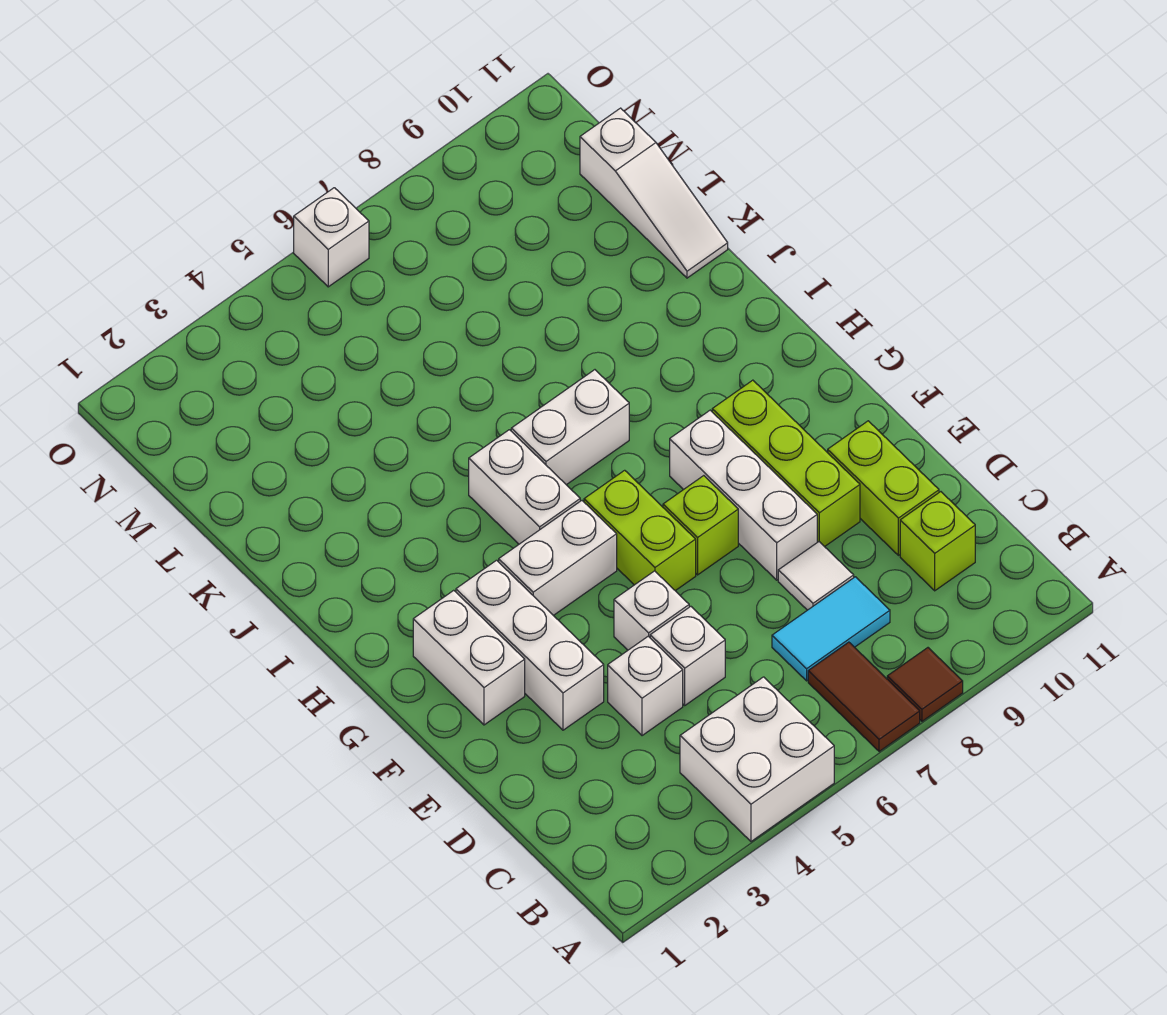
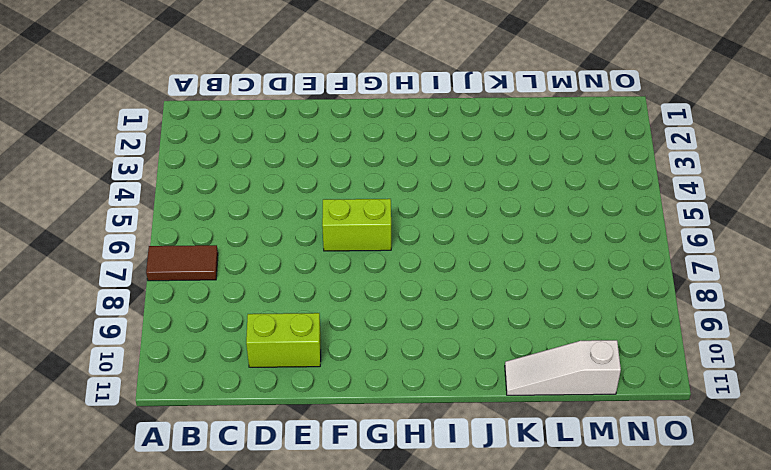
none -> white brick A4:B5 level 1
none -> brown tile A8 level 1
none -> cyan tile C7:C8 level 1

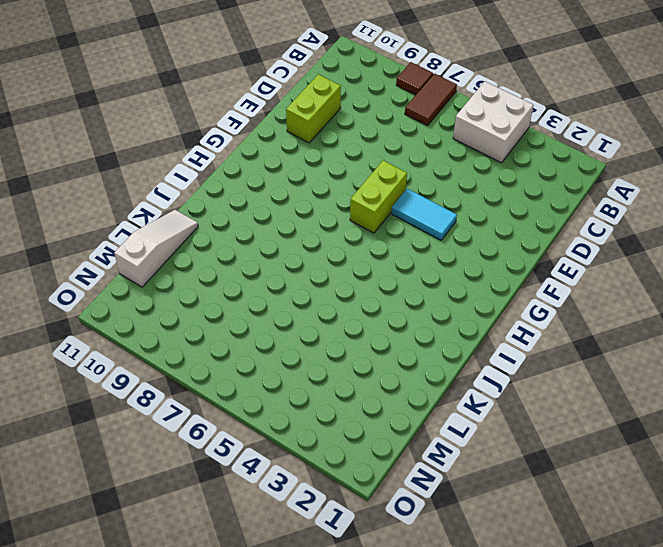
cyan tile F4:F5 level 1 -> cyan tile C7:C8 level 1
none -> lime brick C10 level 1
none -> white brick D4 level 1
none -> white brick D5 level 1

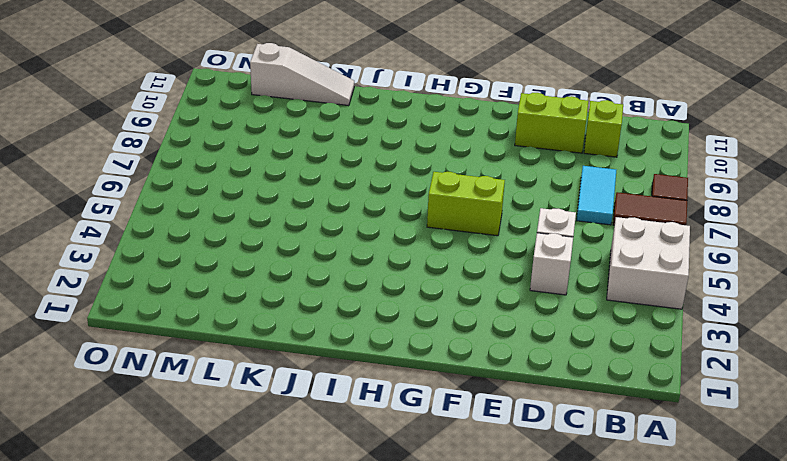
none -> white tile D8 level 1
none -> white brick E3:G3 level 1
none -> white brick E5 level 1

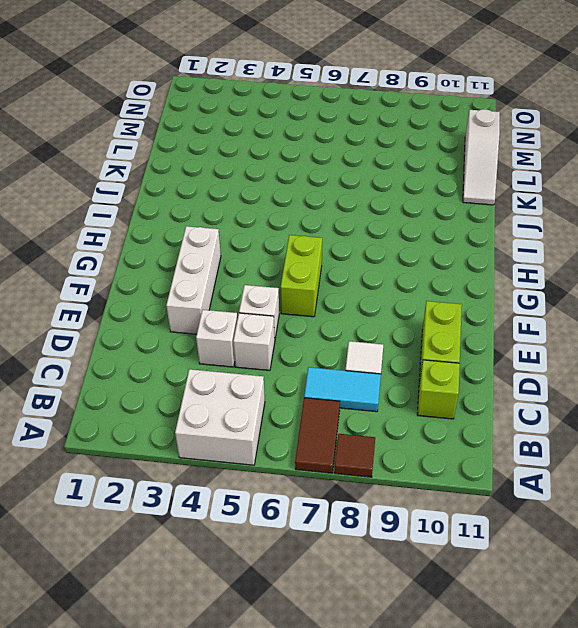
none -> white brick E8:G8 level 1
none -> lime brick E9:G9 level 1
none -> white brick F2:G2 level 1

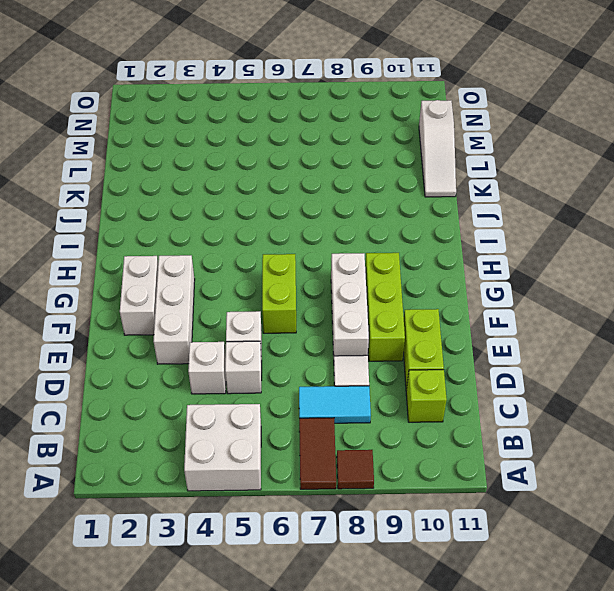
none -> lime brick F7 level 1
none -> white brick G4:G5 level 1
none -> white brick H5:I5 level 1

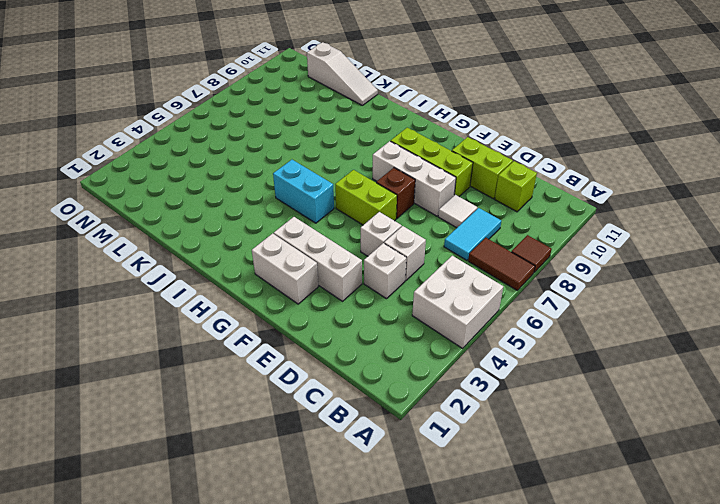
brown brick F7 level 1 -> lime brick F7 level 1
cyan brick H5:I5 level 1 -> white brick H5:I5 level 1
none -> white brick G4:G5 level 1
none -> white brick I6:I7 level 1
none -> white brick O6 level 1

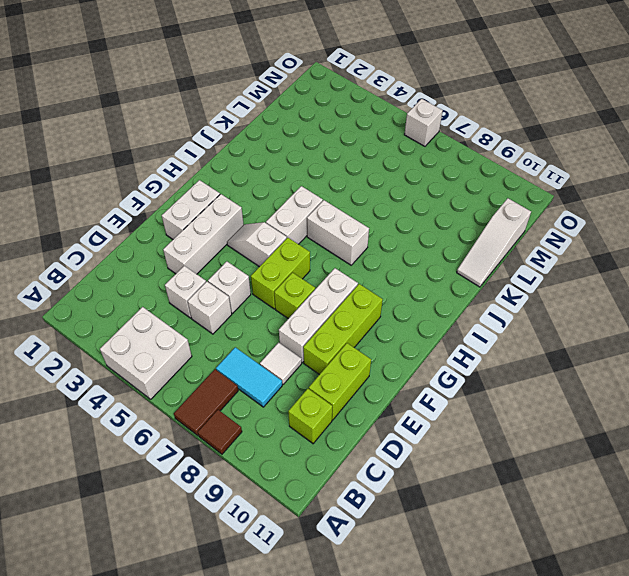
white slope G4:G5 level 1 top 5 -> white brick G4:G5 level 1

